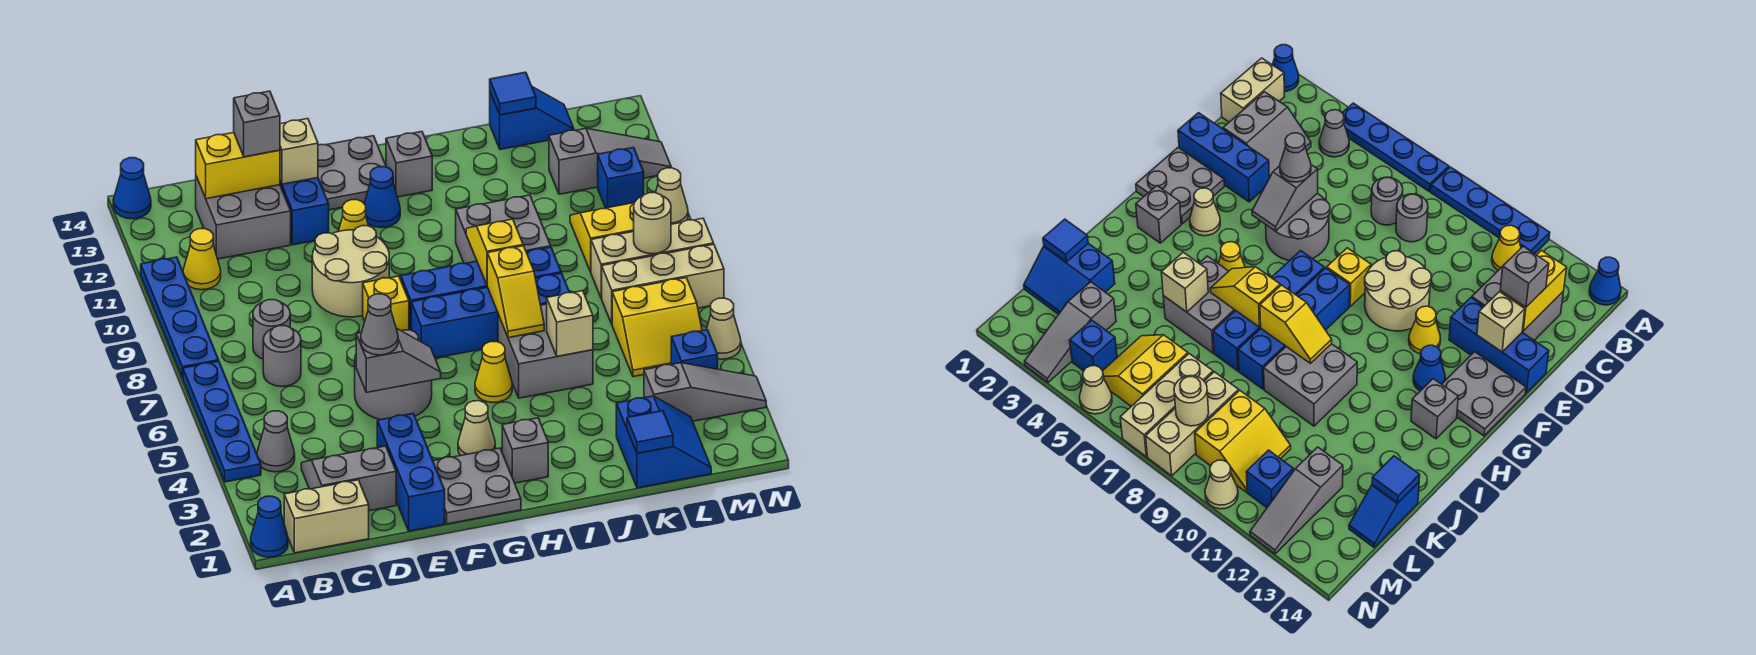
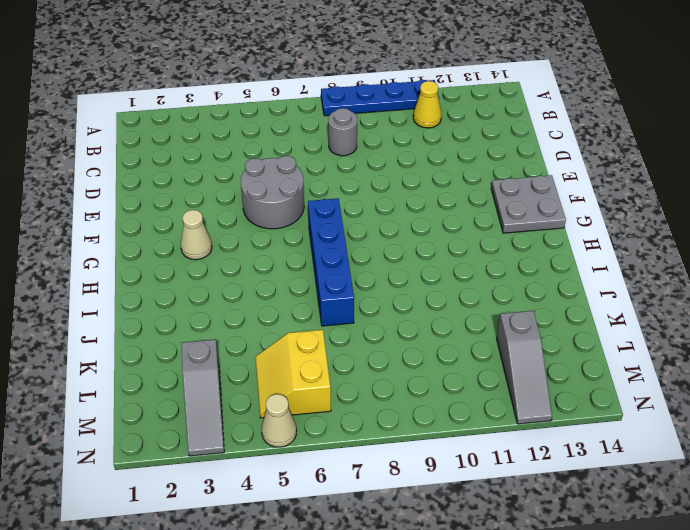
none -> blue cone A1 level 1
none -> blue plate A4:A7 level 1
none -> blue cone A14 level 1
none -> tan brick B1:C1 level 1

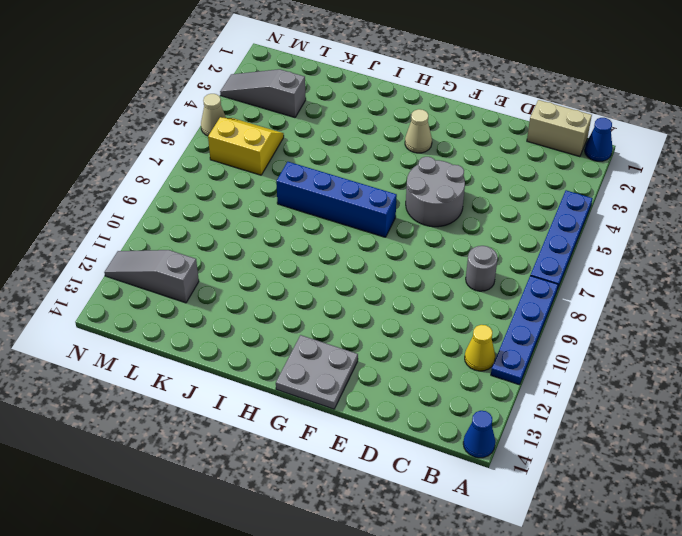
none -> grey cone B4 level 1
none -> grey slope C2:D3 level 1 top 2
none -> grey round brick C7 level 1
none -> grey brick C12:D13 level 1

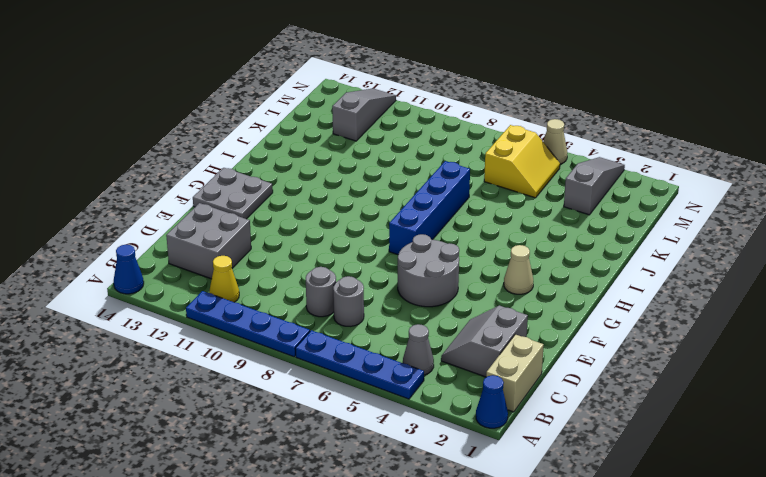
none -> blue brick E1:E3 level 1
none -> tan round brick E9:F10 level 1
none -> blue brick E12:E14 level 1
none -> grey plate F1:G2 level 1

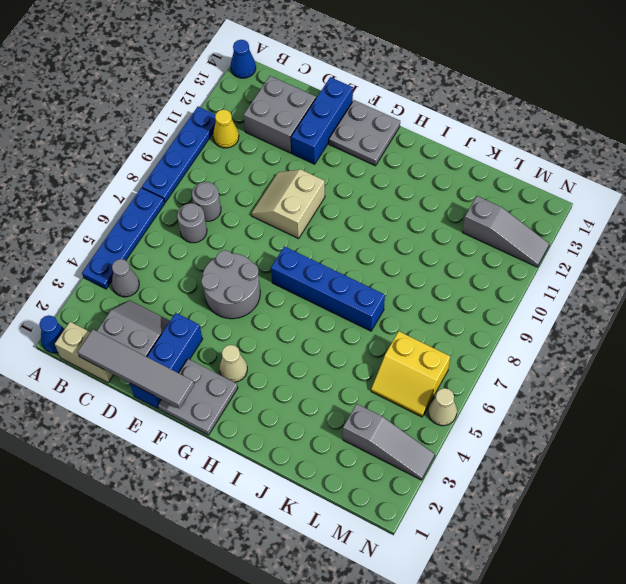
grey tile C1:F1 level 2 -> none
tan slope E9:F10 level 1 top F -> tan round brick E9:F10 level 1
none -> yellow brick F8 level 1
none -> yellow cone F11 level 1
none -> blue brick G8:J8 level 1
none -> blue cone G12 level 1

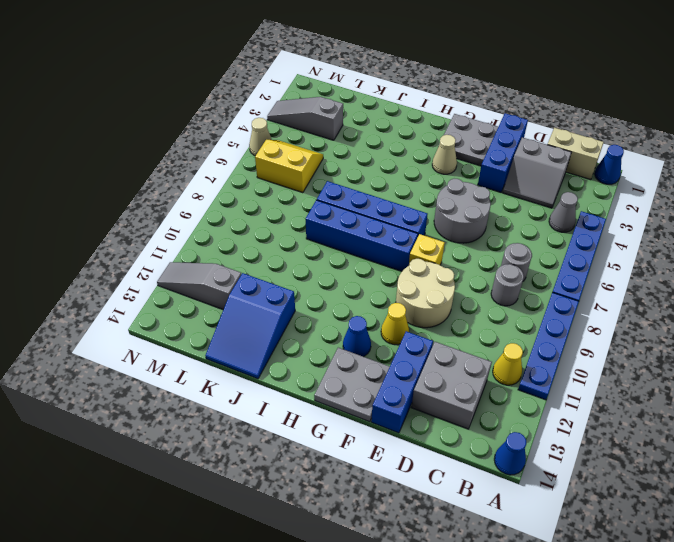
blue slope J12:K14 level 1 top 12 -> blue slope K14:L14 level 1 top K
none -> grey brick H2 level 1
none -> yellow cone H5 level 1
none -> grey brick H13 level 1
none -> grey brick I5:J6 level 1

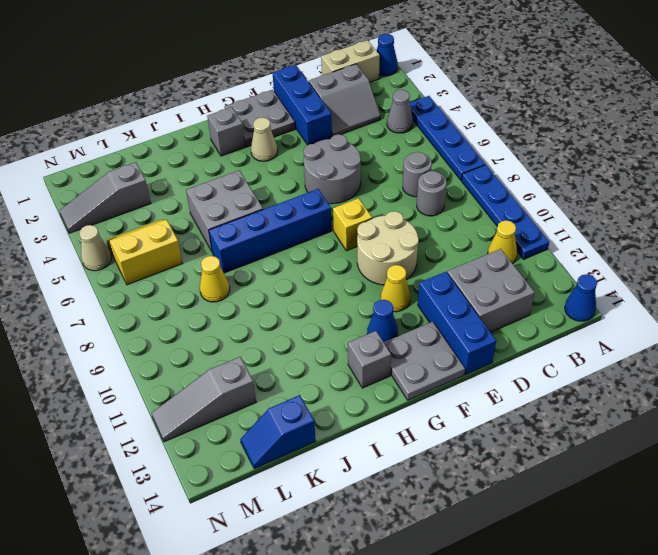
yellow cone K8 level 1 -> yellow cone H5 level 1
none -> blue brick G8:J8 level 1
none -> grey brick I9:J10 level 1
none -> blue slope K1:L2 level 1 top K
none -> tan brick L7:N7 level 1

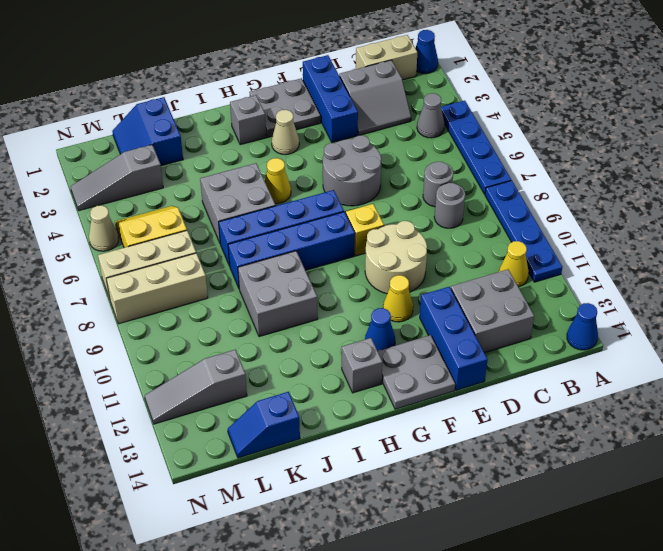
none -> yellow slope L9:M10 level 1 top 9
none -> blue brick M4 level 1
none -> blue brick M11 level 1
none -> tan cone N10 level 1

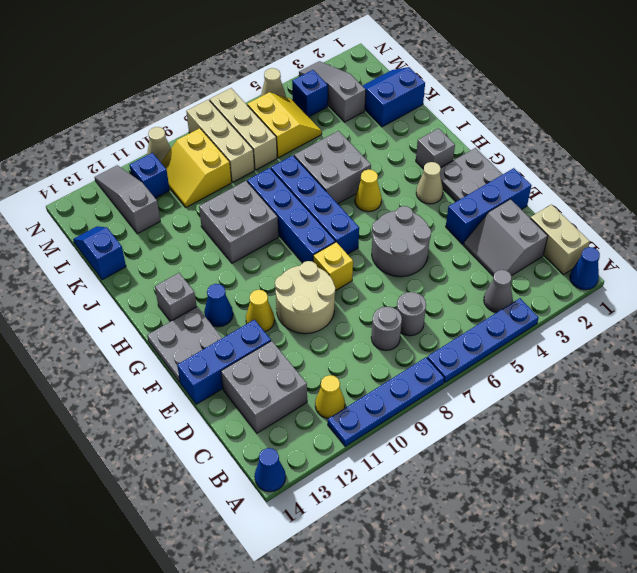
none -> yellow brick C13:D13 level 2
none -> grey slope E5:F5 level 2 top E
none -> tan brick E13 level 2
none -> yellow slope I6:I7 level 2 top 7

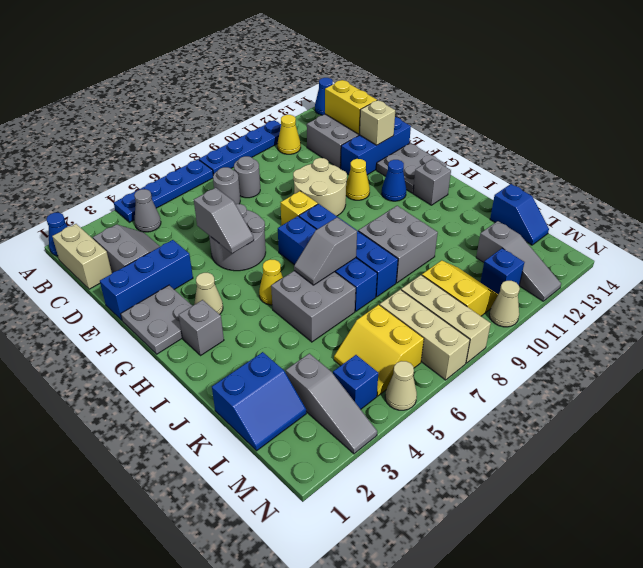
grey slope I6:I7 level 2 top 7 -> yellow slope I6:I7 level 2 top 7
none -> yellow slope I8:I9 level 2 top 8
none -> tan brick J5 level 2
none -> blue tile K1 level 2
none -> blue tile K14 level 2

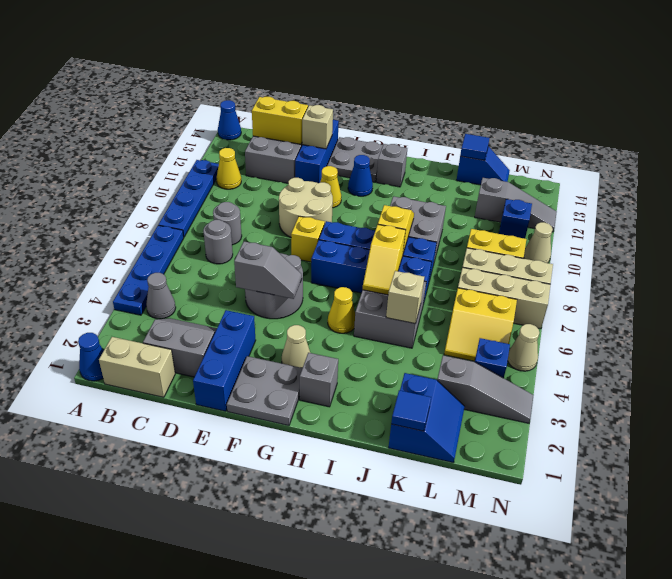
none -> tan round brick M8 level 2
none -> grey brick D13 level 3
none -> grey cone E5 level 3

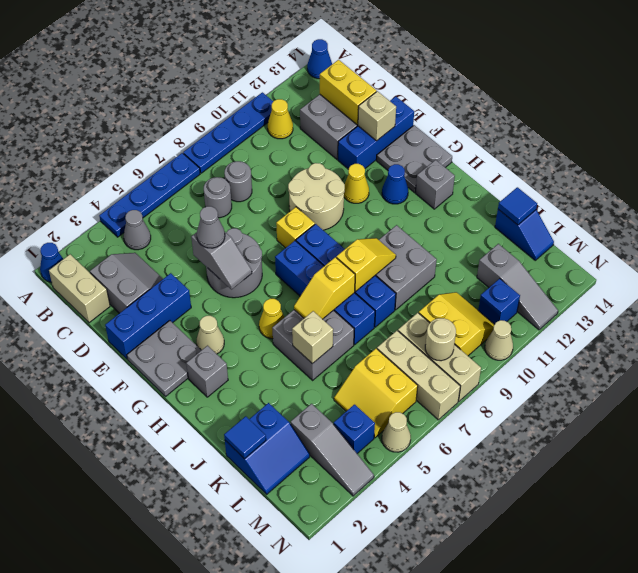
none -> grey brick D13 level 3

